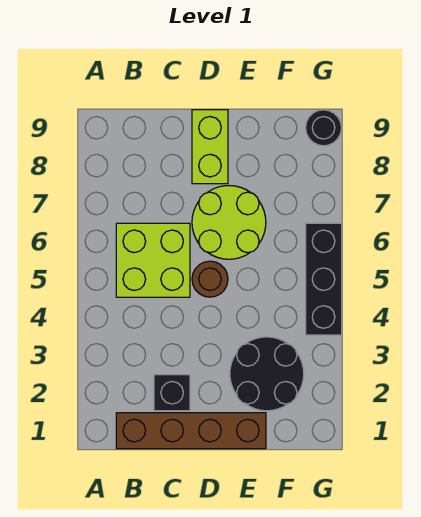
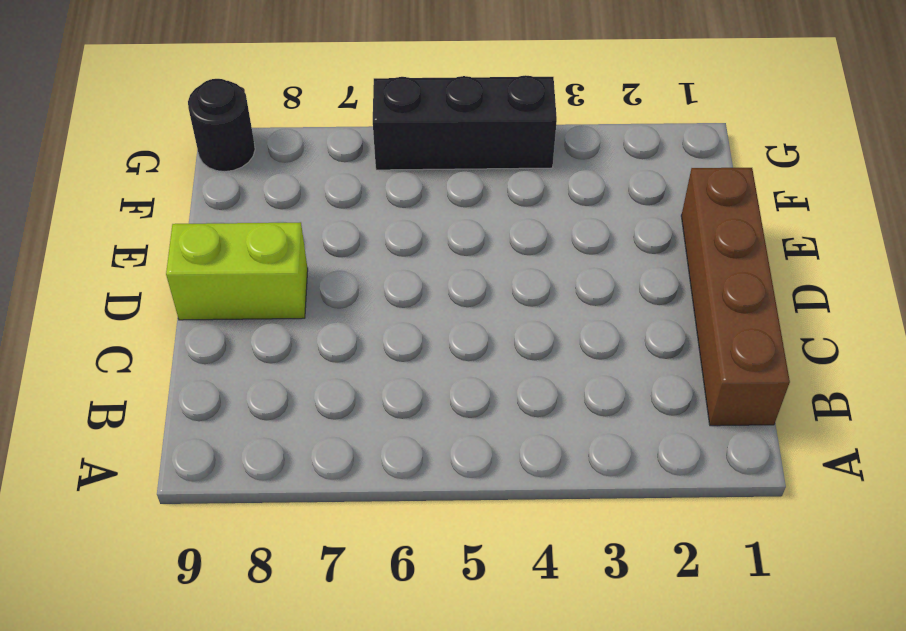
none -> lime brick B5:C6 level 1
none -> black brick C2 level 1

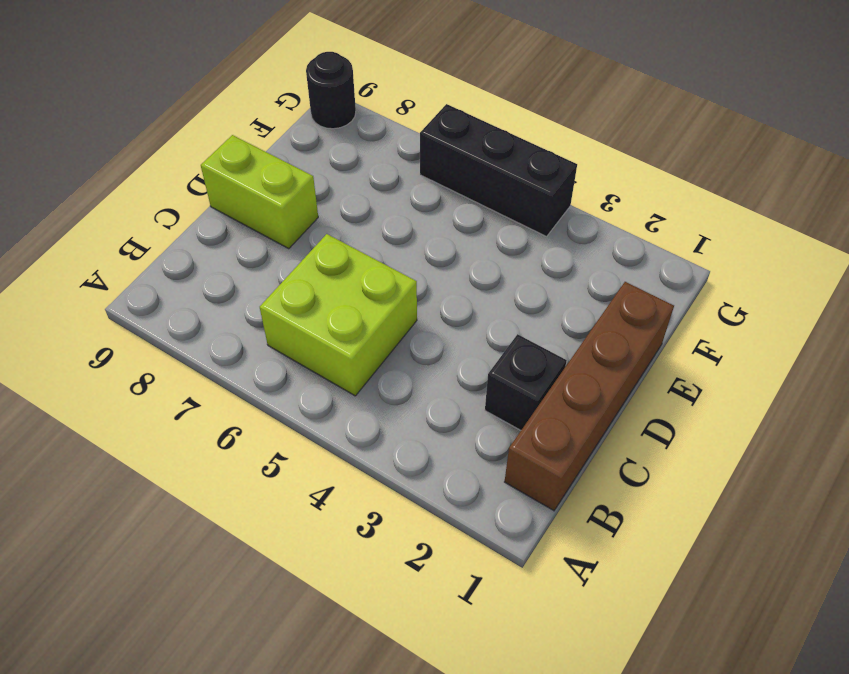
none -> brown round brick D5 level 1
none -> lime round brick D6:E7 level 1

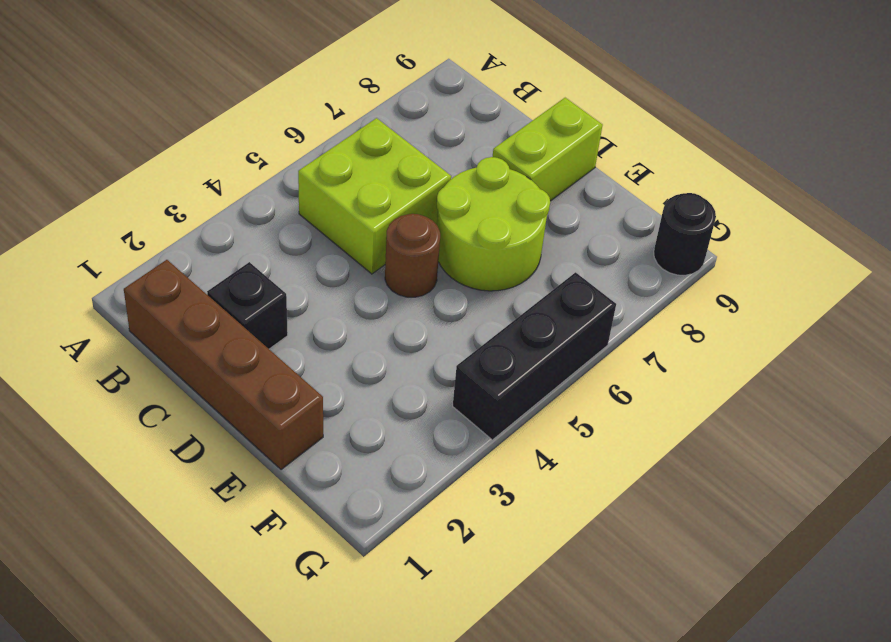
none -> black round brick E2:F3 level 1

